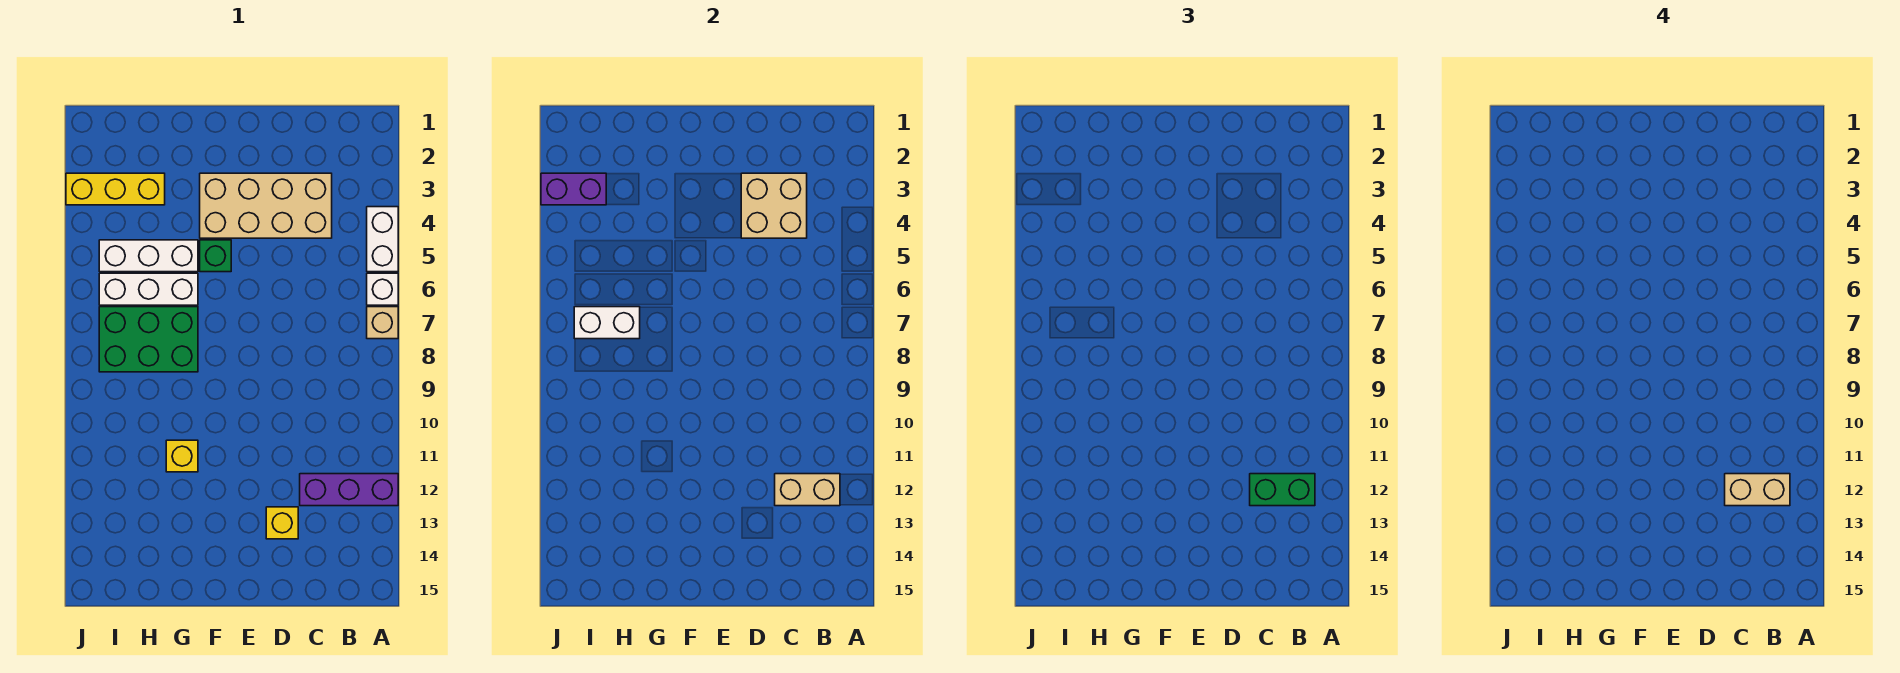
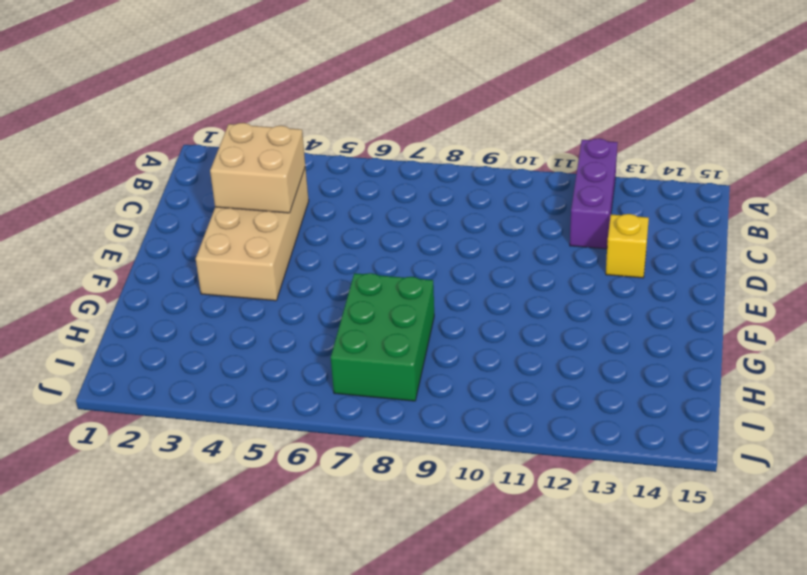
none -> white brick A4:A5 level 1
none -> white brick A6 level 1
none -> tan brick A7 level 1

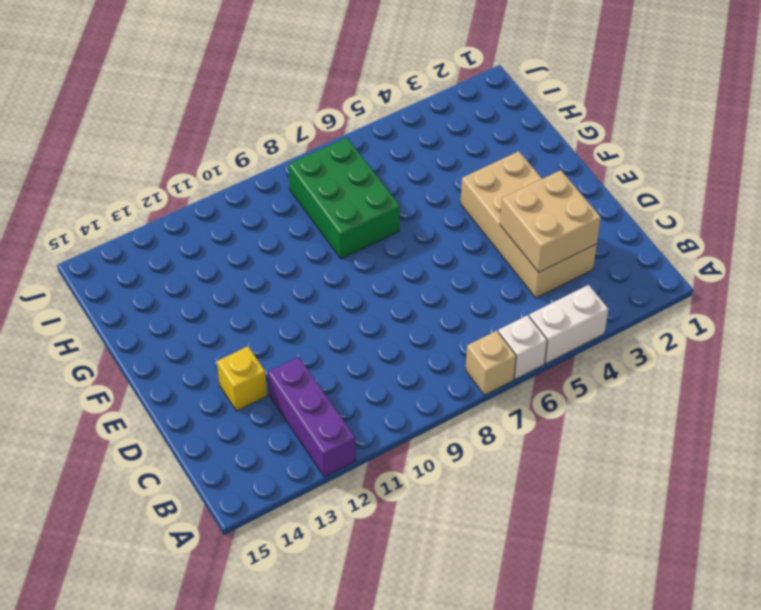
none -> green brick F5 level 1
none -> white brick G5:I5 level 1
none -> white brick G6:I6 level 1

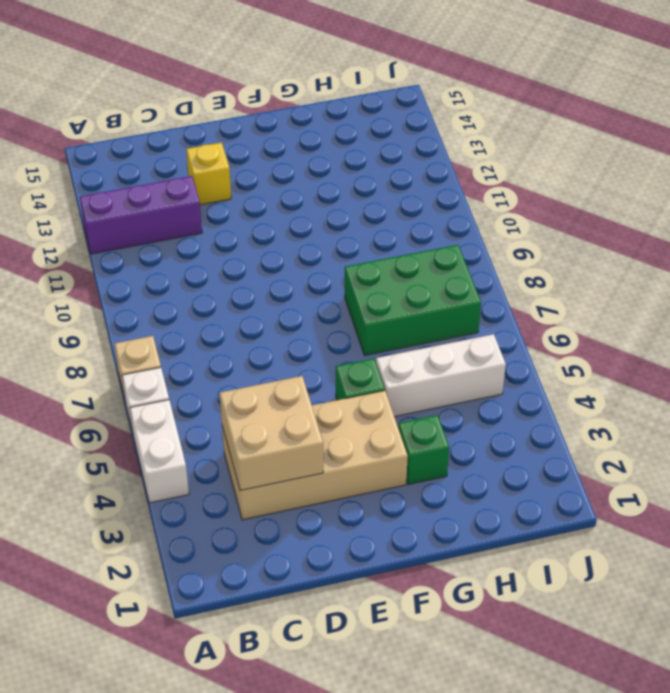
green brick G3 level 1 -> none
none -> white brick G6:I6 level 1
none -> yellow brick G11 level 1
none -> yellow brick H3:J3 level 1

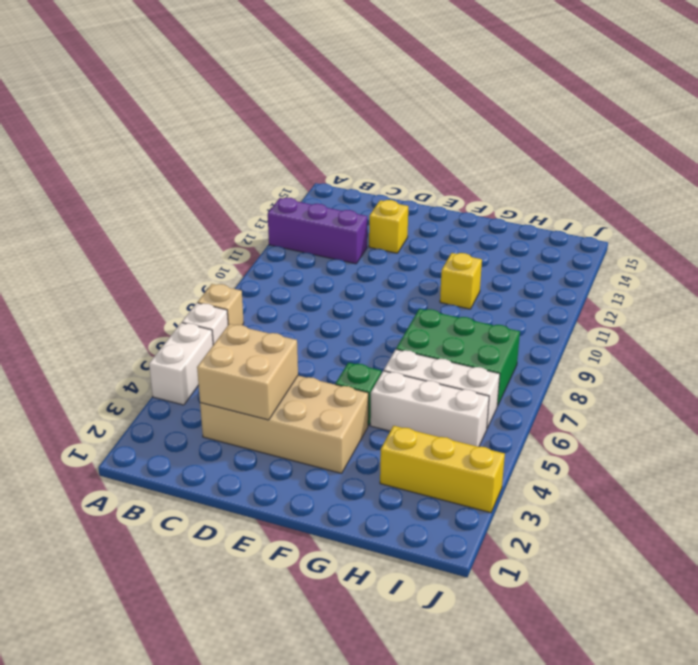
none -> tan brick B12:C12 level 2
none -> white brick H7:I7 level 2
none -> purple brick I3:J3 level 2

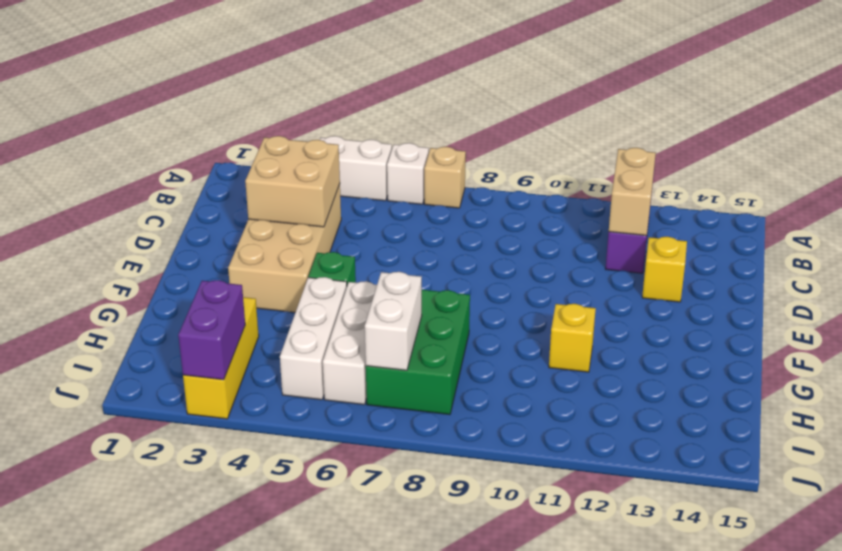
none -> green brick B12:C12 level 3
none -> tan brick B12:C12 level 4

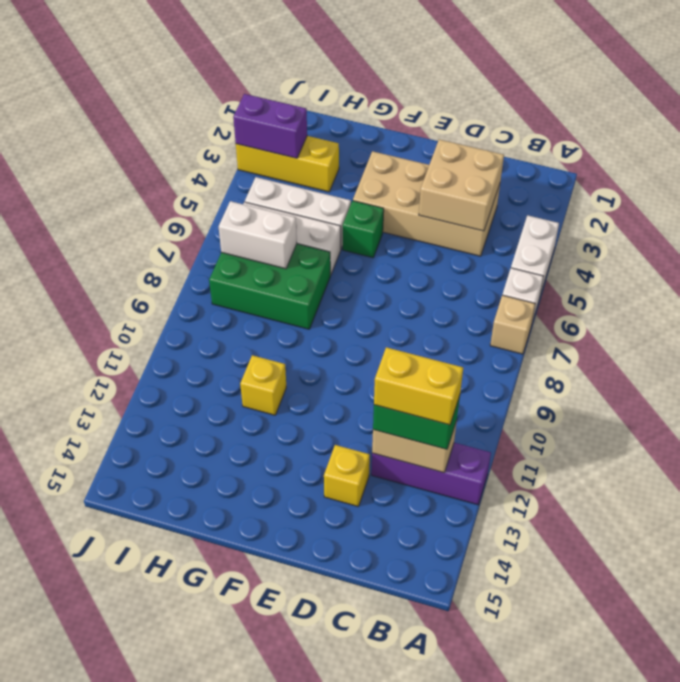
yellow brick B12:C12 level 4 -> tan brick B12:C12 level 4

